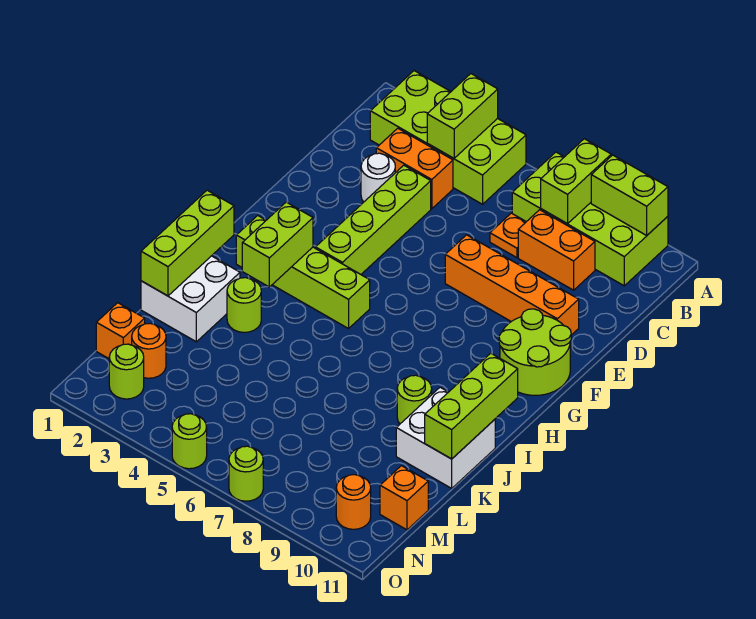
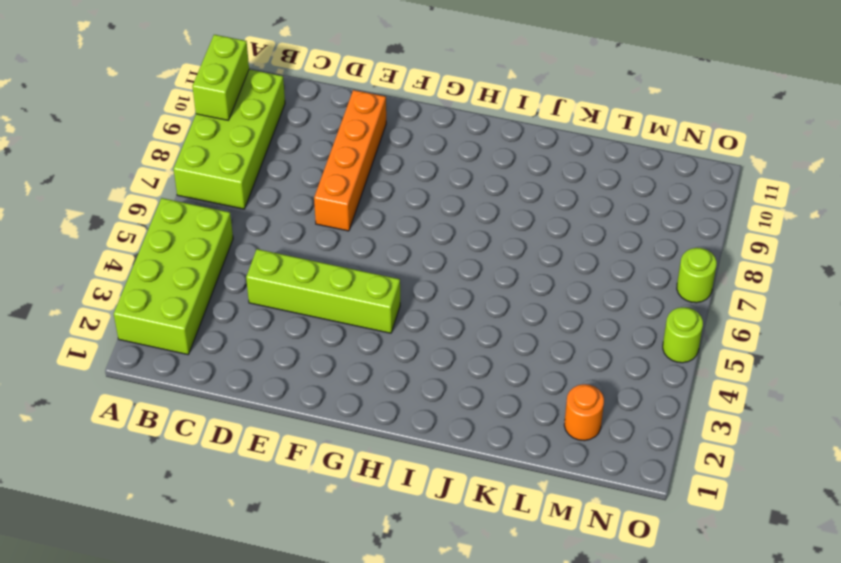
none -> orange brick C3:C4 level 1
none -> orange plate C7 level 1
none -> orange brick C8:C9 level 1

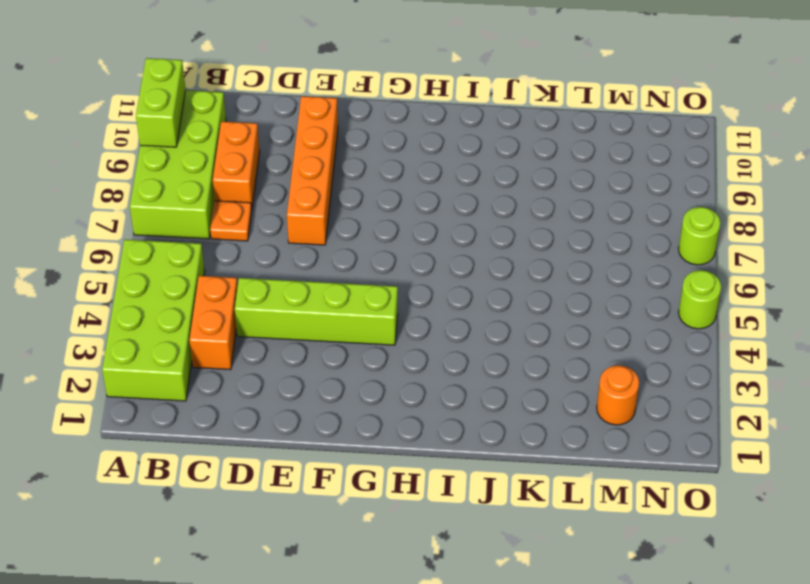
none -> white round brick D3 level 1
none -> lime round brick F10:G11 level 1
none -> lime brick H2:H5 level 1

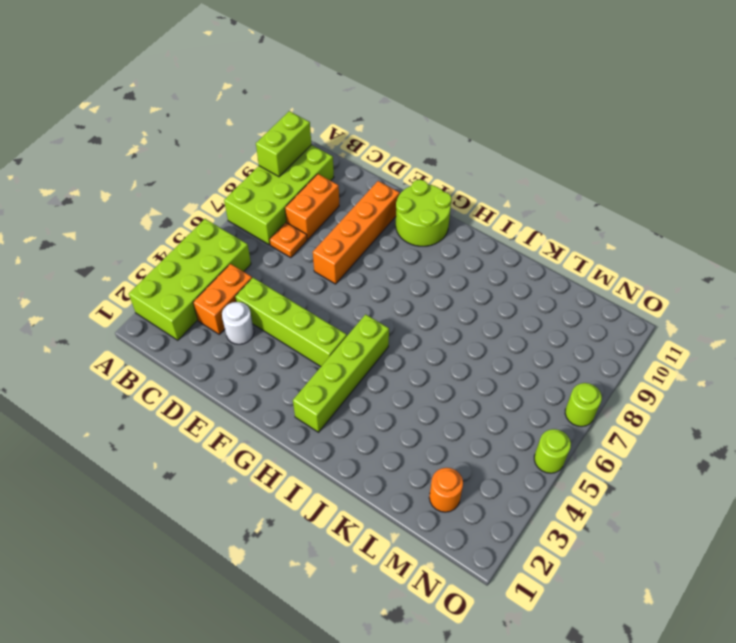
none -> white brick J1:K2 level 1
none -> lime round brick J3 level 1
none -> lime round brick J9 level 1

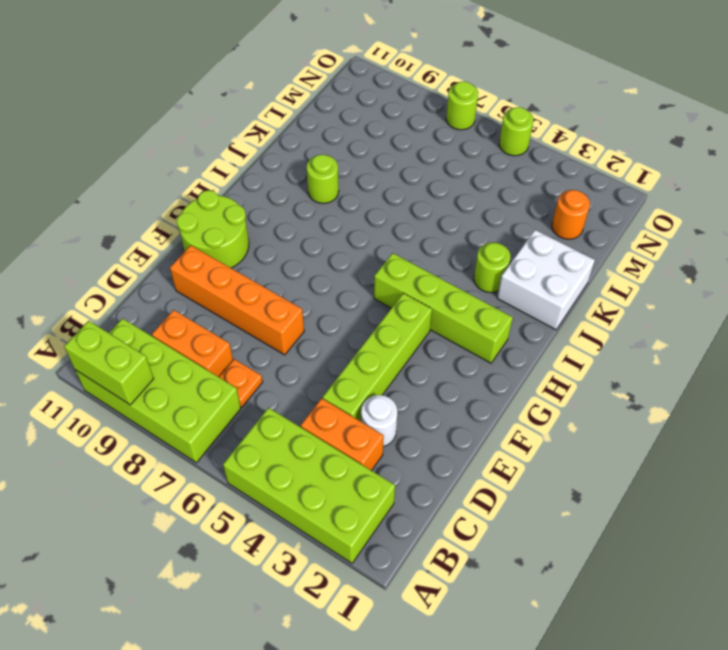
none -> white brick J10:K11 level 1
none -> orange brick M1 level 1
none -> orange brick M11 level 1

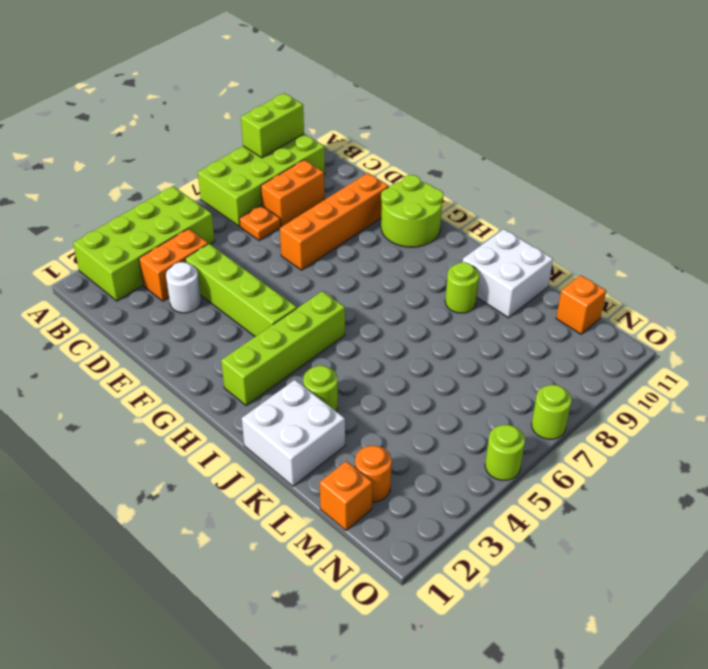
none -> lime round brick N2 level 1
none -> orange round brick N10 level 1
none -> lime brick A4:B4 level 2

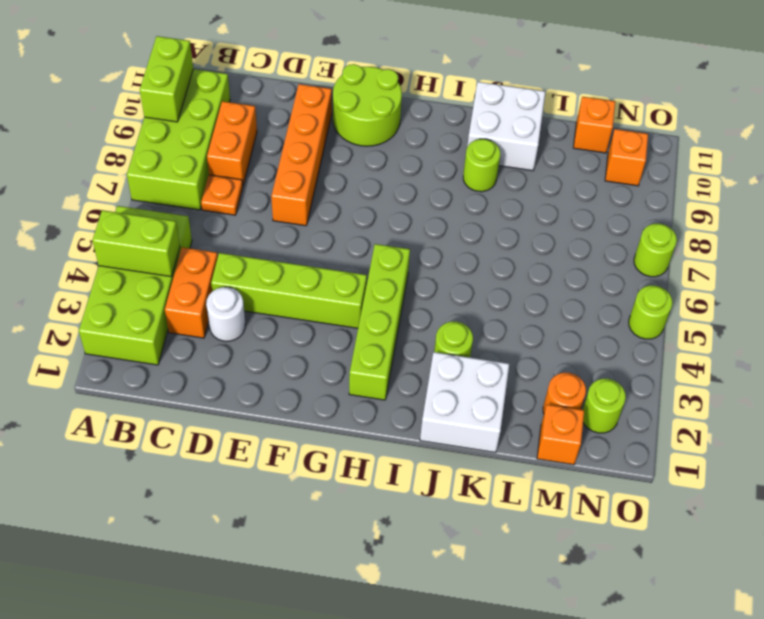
orange brick N10 level 1 -> orange round brick N10 level 1
none -> lime brick A8:B8 level 2
none -> lime brick H3:I3 level 2
none -> lime brick I1:K1 level 2

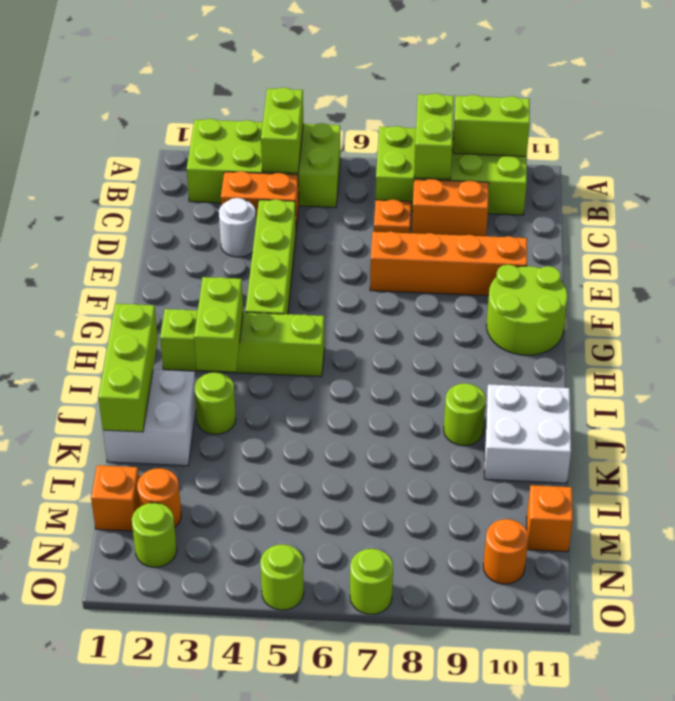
none -> lime brick I11:K11 level 2

